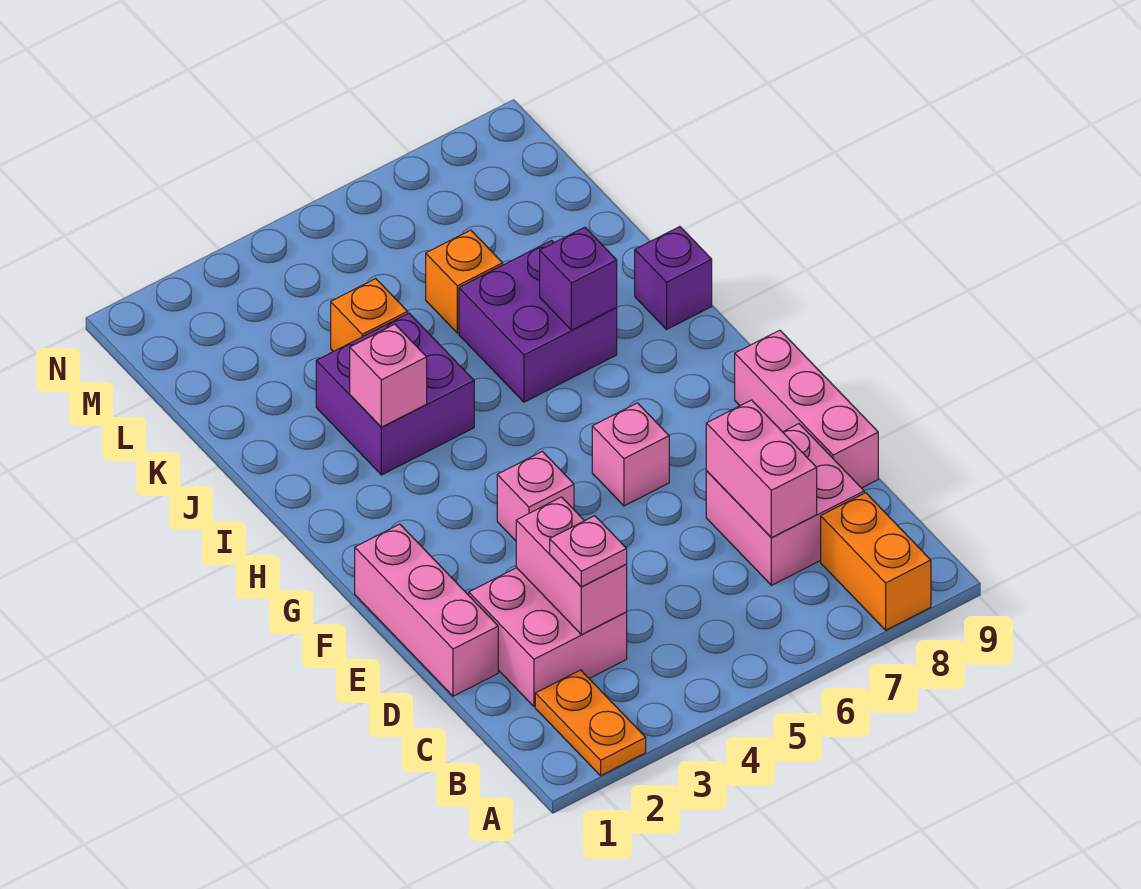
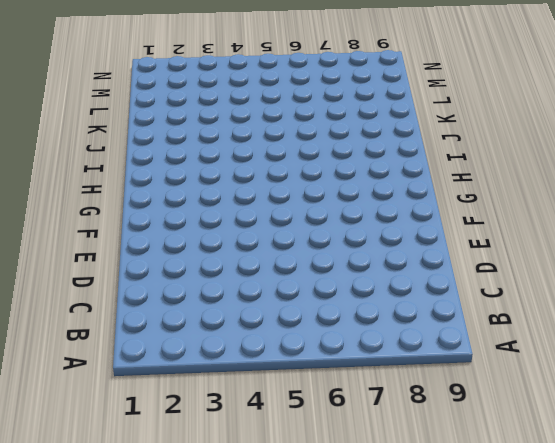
none -> orange plate A2:B2 level 1
none -> orange brick A8:B8 level 1
none -> pink brick C2:D3 level 1

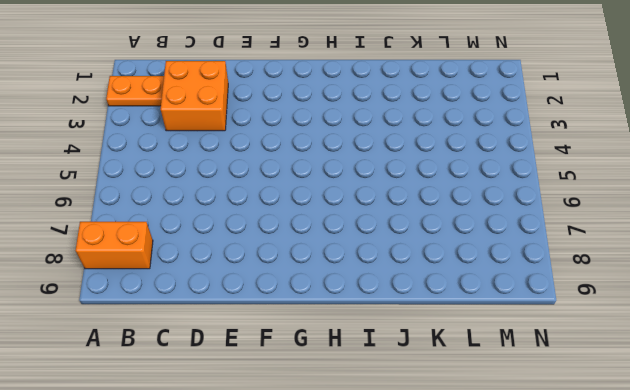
orange brick C2:D3 level 1 -> pink brick C2:D3 level 1
none -> pink brick C7:D8 level 1
none -> pink brick D1:F1 level 1
none -> pink brick D9:F9 level 1

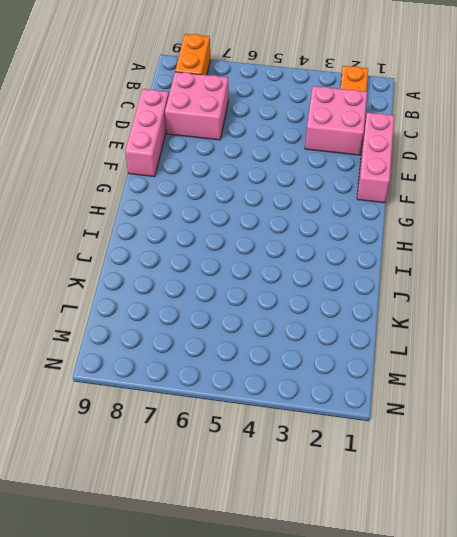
none -> pink brick F4 level 1
none -> pink brick F6 level 1
none -> purple brick I3:J4 level 1

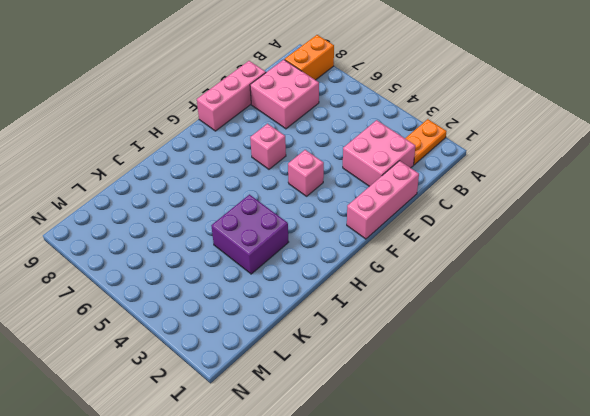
none -> purple brick I6:J7 level 1
none -> purple brick I9 level 1
none -> orange brick K4 level 1

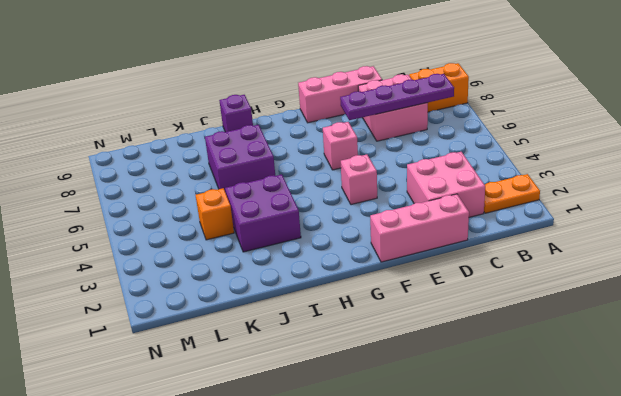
purple plate B7:E7 level 2 -> pink brick C7:D7 level 2
none -> orange brick K6 level 1
none -> pink brick C3:D3 level 2
none -> pink brick I3 level 2

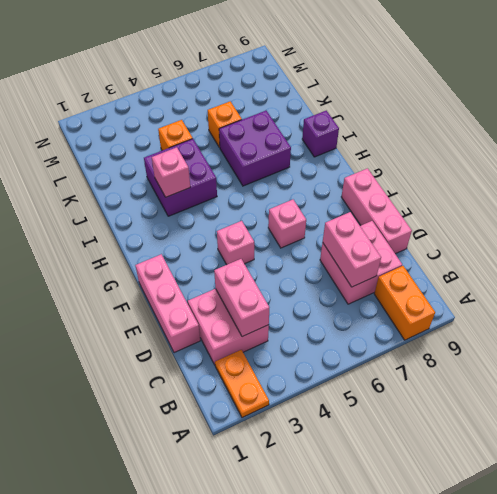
none -> purple brick I7 level 2
none -> pink plate C3 level 3

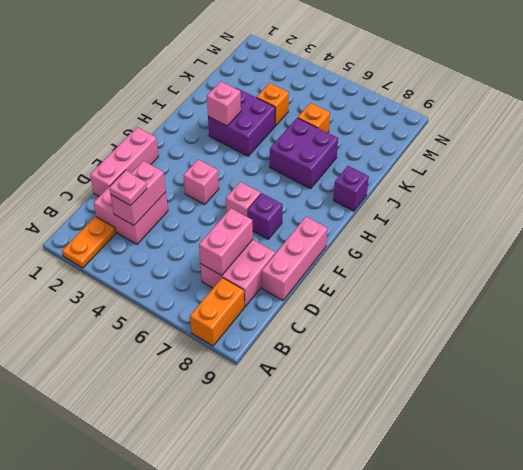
purple brick F7 level 1 -> purple brick I7 level 2

